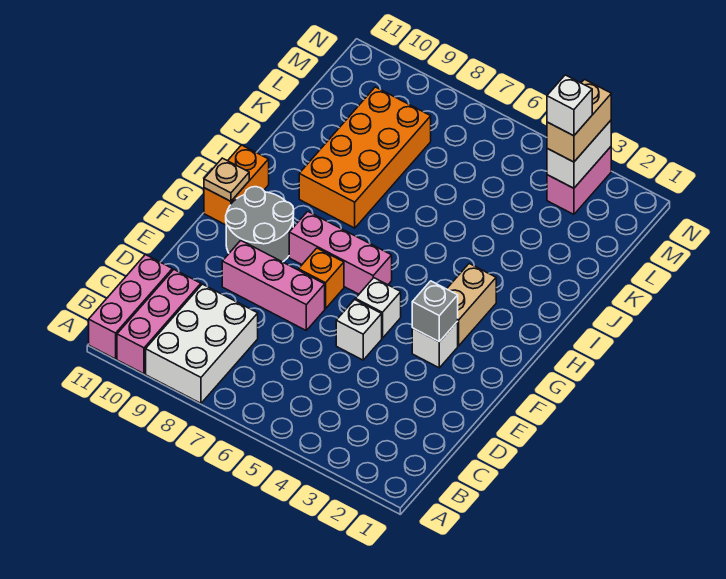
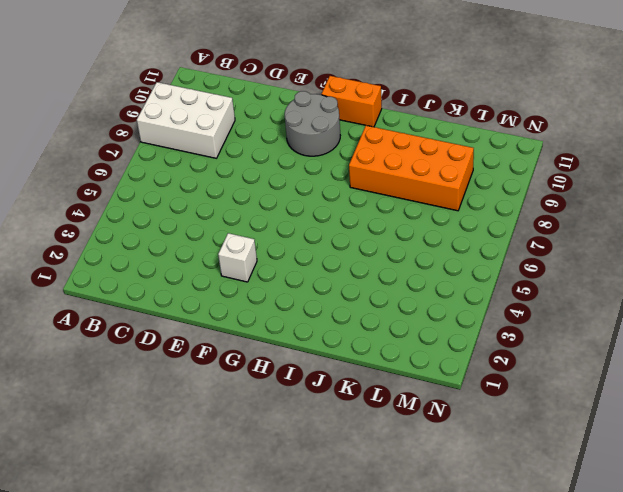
none -> pink brick A10:C10 level 1
none -> pink brick A11:C11 level 1
none -> white brick E5 level 1

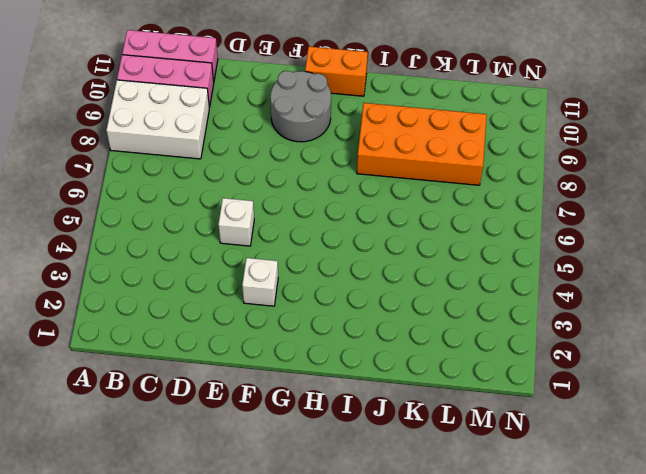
none -> pink brick E7:E9 level 1
none -> white brick F5 level 1
none -> orange brick F7 level 1

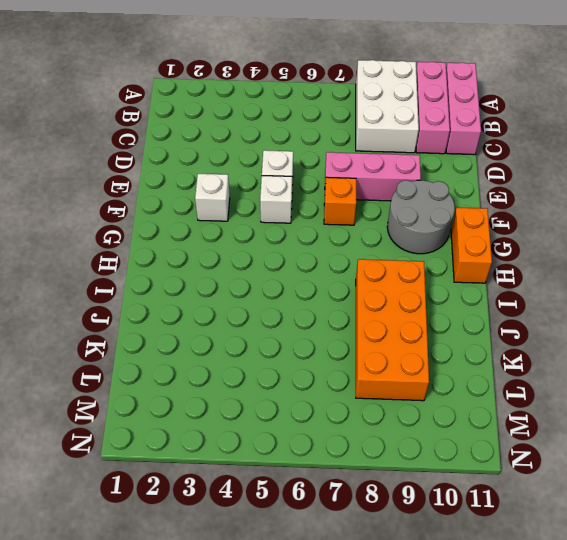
none -> tan brick G3:H3 level 1
none -> pink brick G6:G8 level 1
none -> pink brick M3:N3 level 1

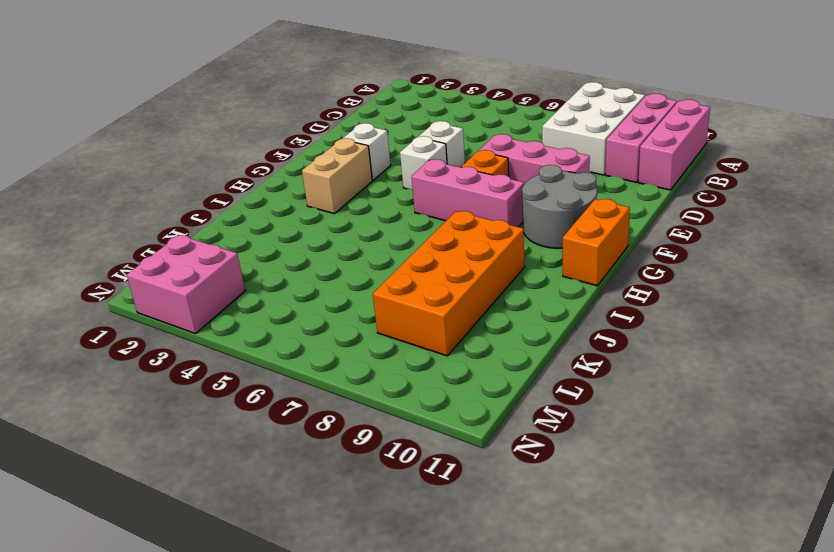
pink brick M2:N3 level 1 -> pink brick M3:N3 level 1
none -> grey brick F3 level 2
none -> tan plate G11 level 2
none -> white brick M3:N3 level 2

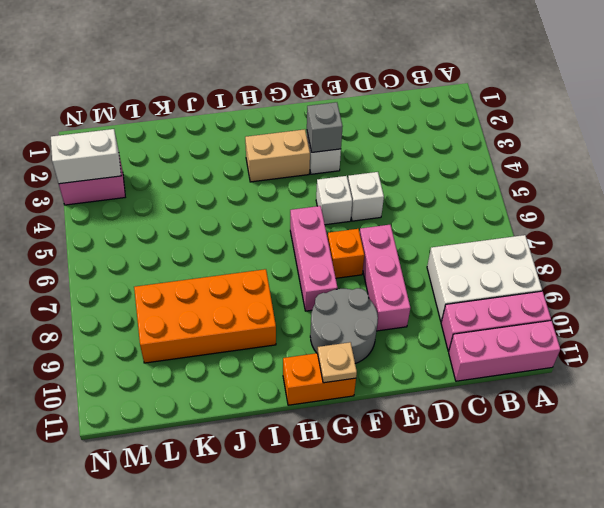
none -> tan brick M3:N3 level 3
none -> white brick M3 level 4

